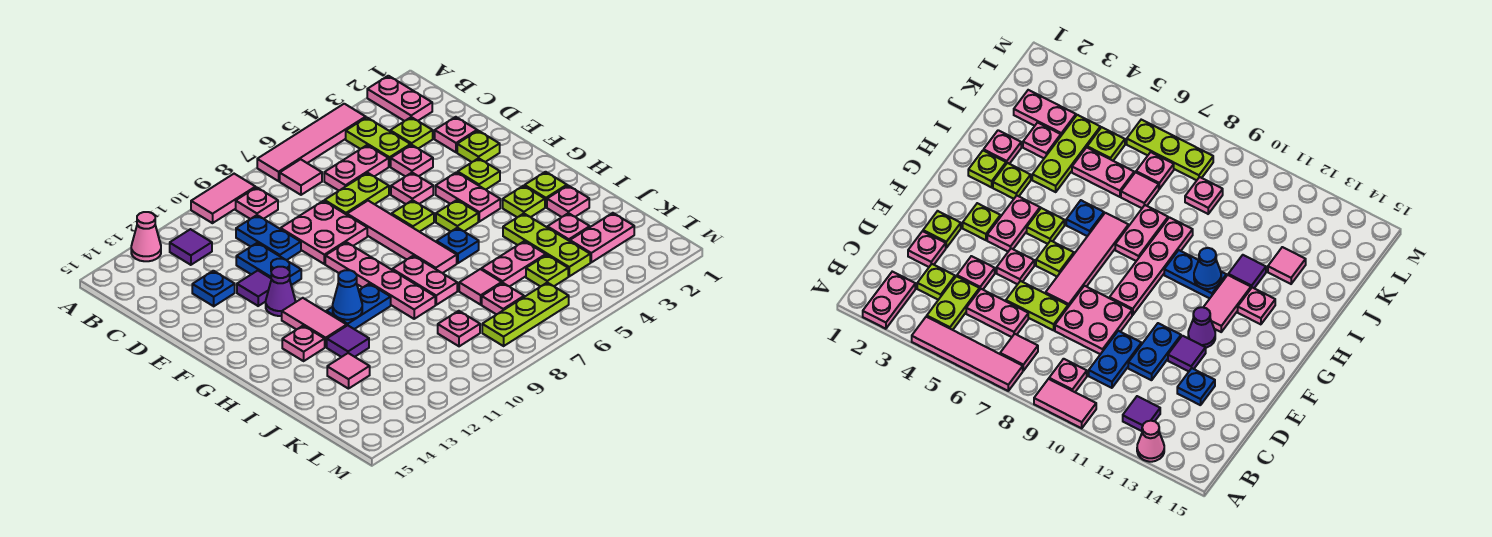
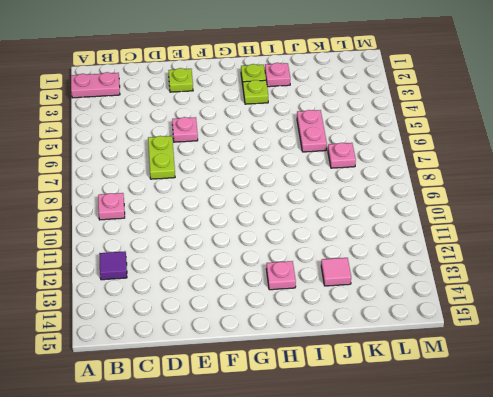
none -> pink tile A4:A7 level 1
none -> pink tile A9:A10 level 1
none -> pink cone A13 level 1
none -> lime plate B4:C4 level 1

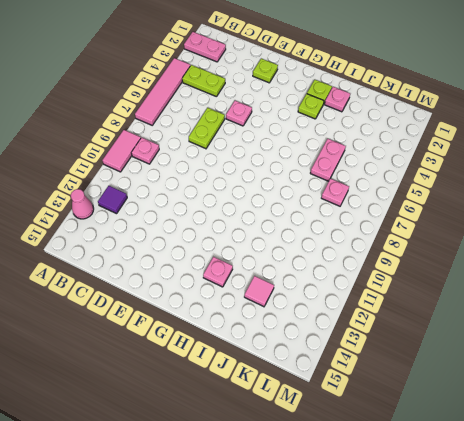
none -> pink tile B7 level 1
none -> lime plate C3 level 1
none -> pink plate C5:C6 level 1
none -> blue plate C10:D10 level 1

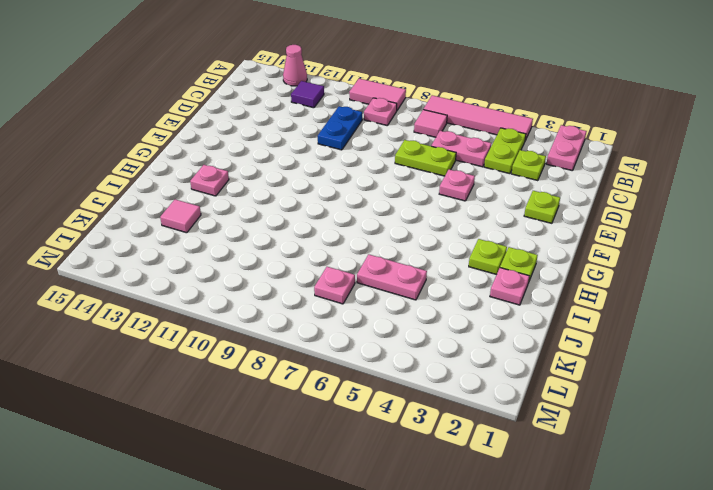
none -> pink plate D2 level 1
none -> pink plate D4 level 1
none -> pink plate D8:E9 level 1
none -> blue plate D11:E11 level 1

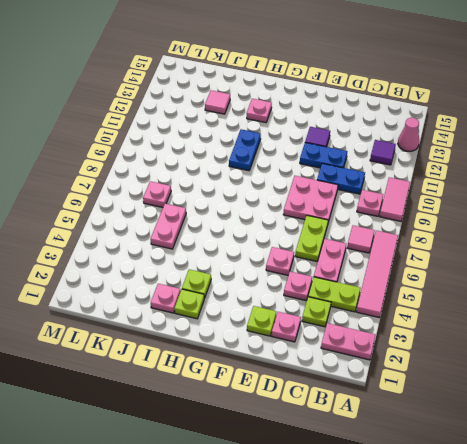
none -> blue plate D13 level 1
none -> pink tile E7:H7 level 1
none -> lime plate F3 level 1
none -> pink plate F4:G4 level 1

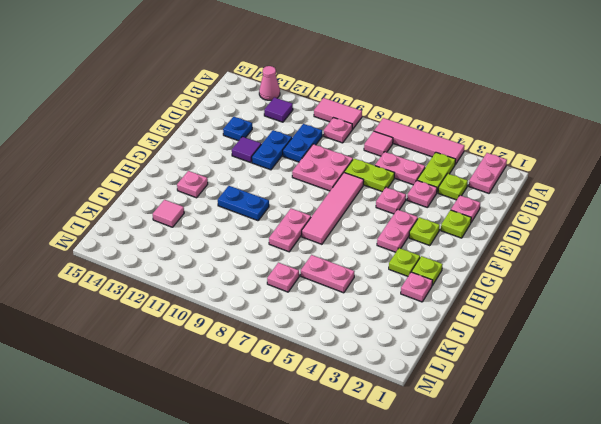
none -> lime plate F6 level 1
none -> pink plate F9:I9 level 1
none -> purple cone F12 level 1
none -> lime plate G5 level 1

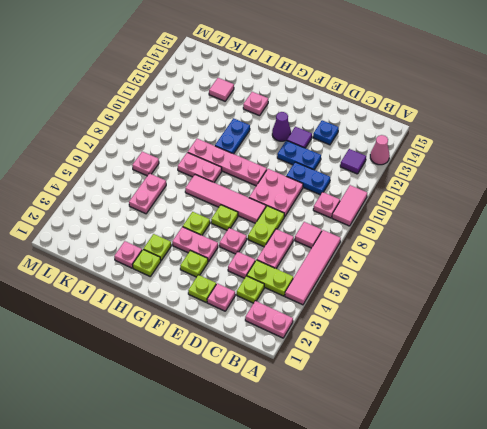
none -> pink tile G12:H12 level 1
none -> blue plate H6 level 1
none -> lime plate I4:K4 level 1
none -> purple tile I12 level 1

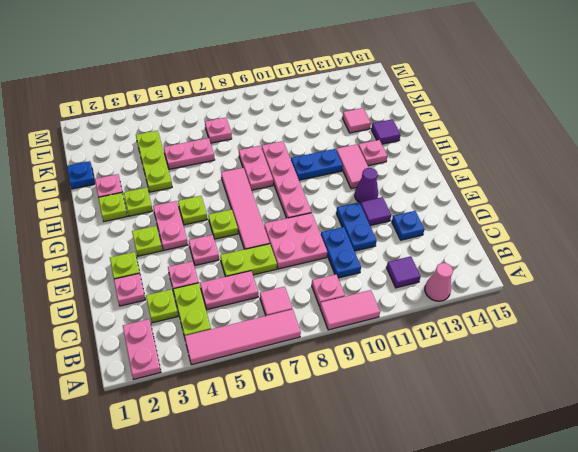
purple tile I14 level 1 -> purple tile I12 level 1
blue plate J1 level 1 -> blue plate H6 level 1
none -> pink plate J3 level 1
none -> pink tile J7 level 1
none -> pink plate K2:K3 level 1
none -> lime plate K5 level 1

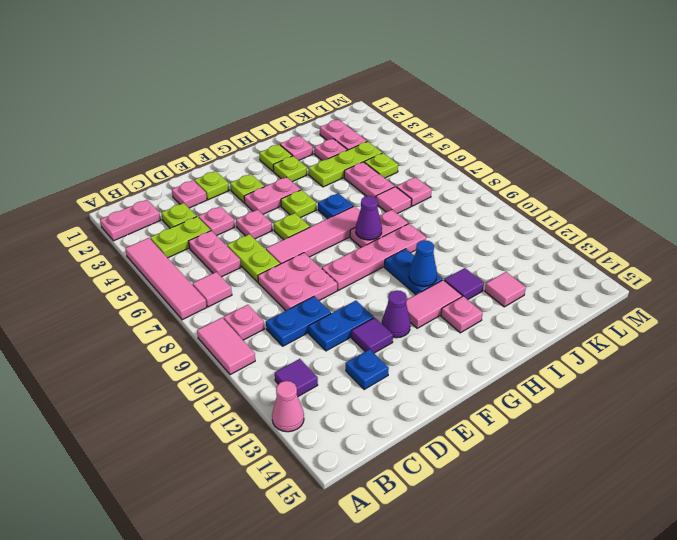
purple cone H8 level 2 -> none
none -> pink plate K9 level 1
none -> lime plate L6:L8 level 1

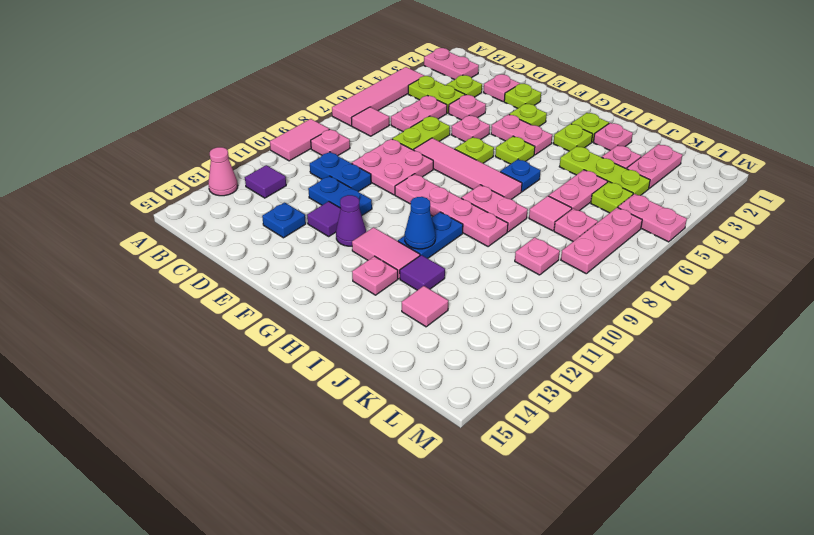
pink plate L5:M5 level 1 -> none
pink plate L6:L8 level 1 -> lime plate L6:L8 level 1

